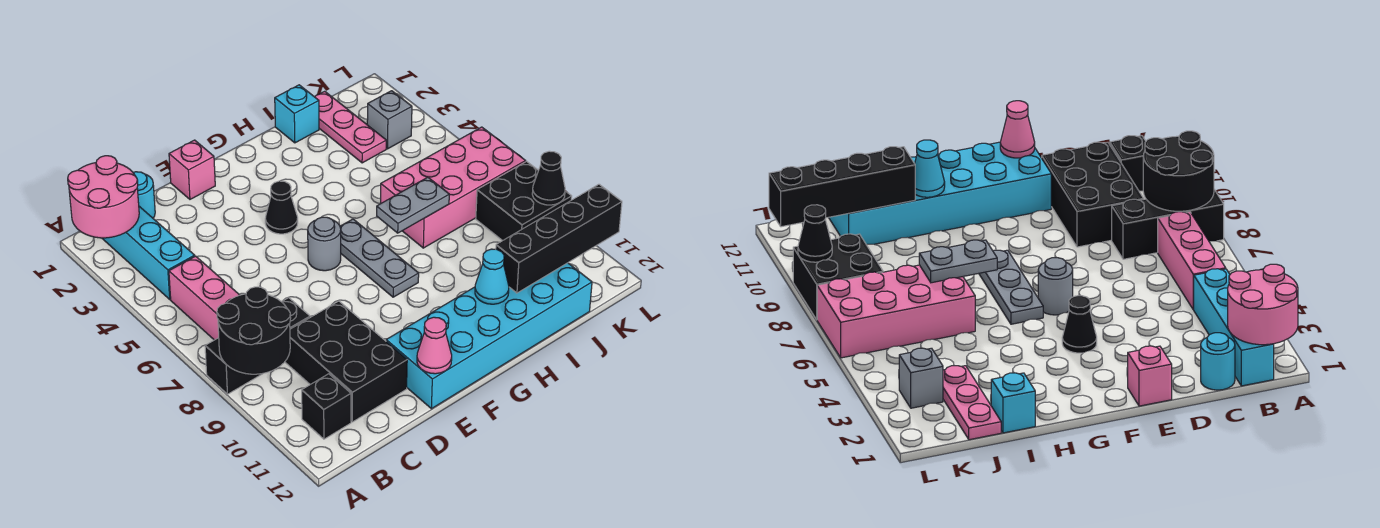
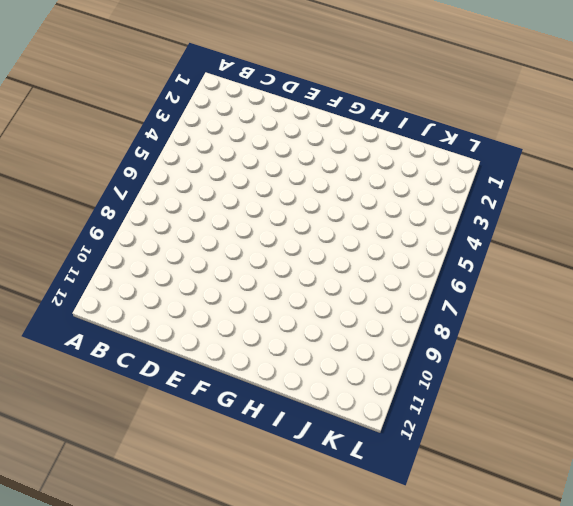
none -> black brick A8:C8 level 1
none -> cyan brick B1:B4 level 1
none -> pink brick B5:B7 level 1

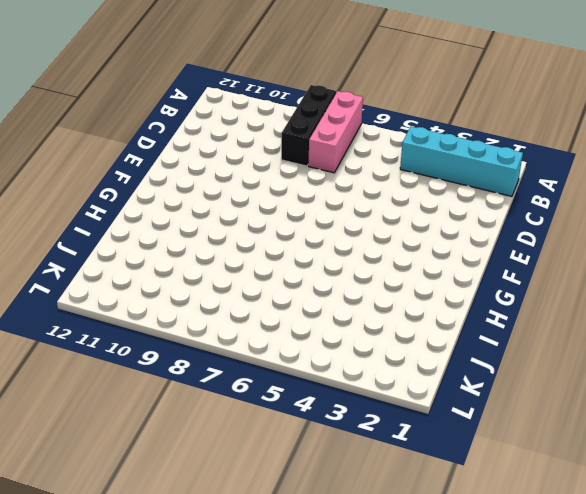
pink brick A7:C7 level 1 -> pink brick B5:B7 level 1
none -> black brick B11 level 1
none -> cyan round brick C1 level 1
none -> black brick C9:D11 level 1

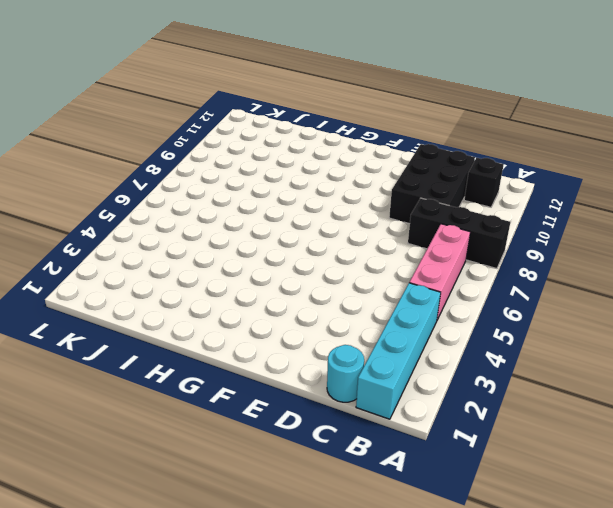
none -> pink brick E1 level 1
none -> cyan brick E11:J12 level 1
none -> black cone F4 level 1

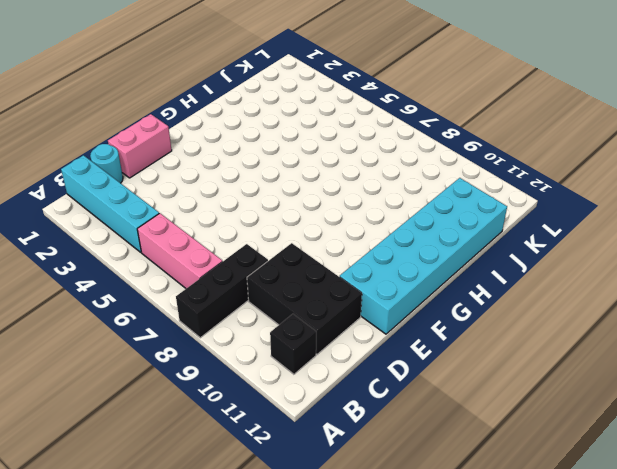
pink brick D1:E1 level 1 -> pink brick E1 level 1
none -> black cone F4 level 1
none -> grey round brick F6 level 1
none -> grey plate G6:G8 level 1

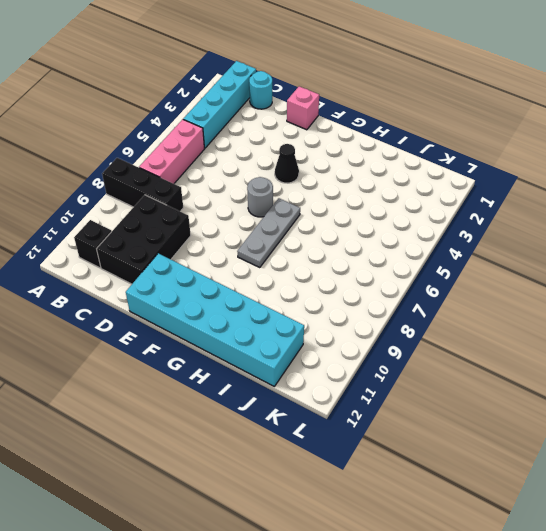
none -> cyan brick I1 level 1
none -> pink brick I6:L7 level 1
none -> pink plate J1:J3 level 1

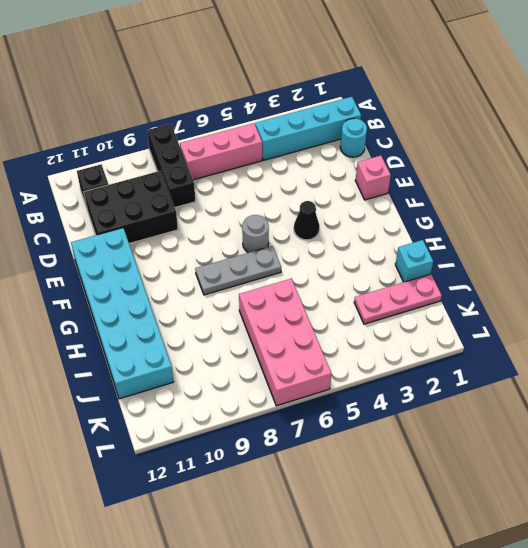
none -> grey brick K3 level 1
none -> black brick K8:L9 level 1
none -> pink round brick A1:B2 level 2

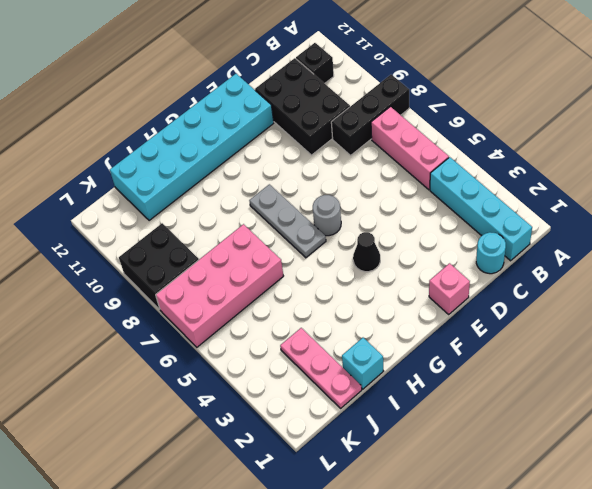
none -> grey brick K3 level 1
none -> pink round brick A1:B2 level 2
none -> black round brick A8:B9 level 2

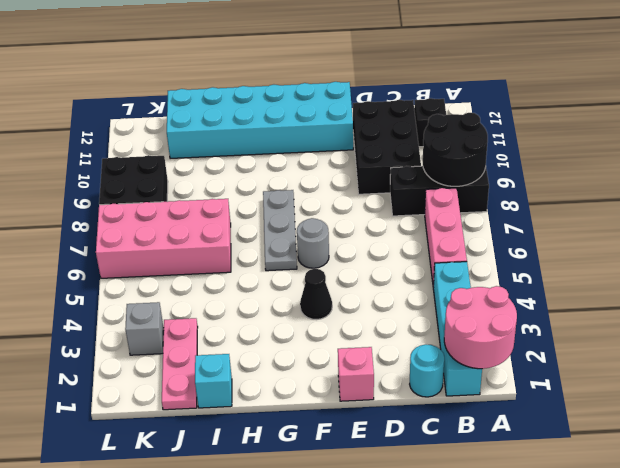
none -> pink cone E12 level 2
none -> grey plate H7:I7 level 2
none -> cyan cone H11 level 2

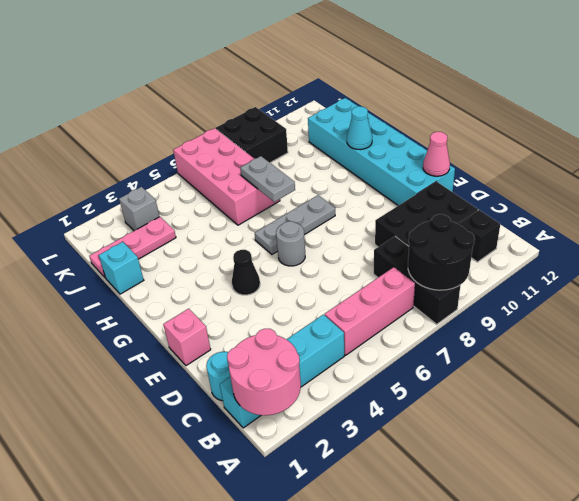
none -> black brick I11:L11 level 2
none -> black cone L9 level 2

